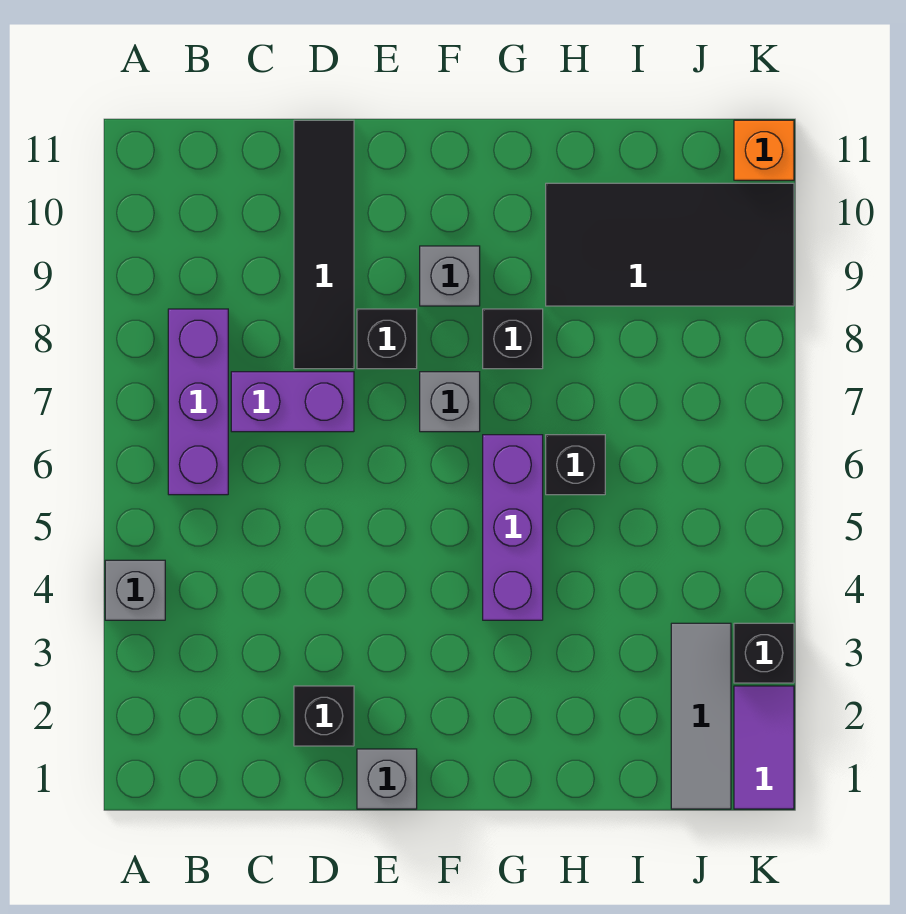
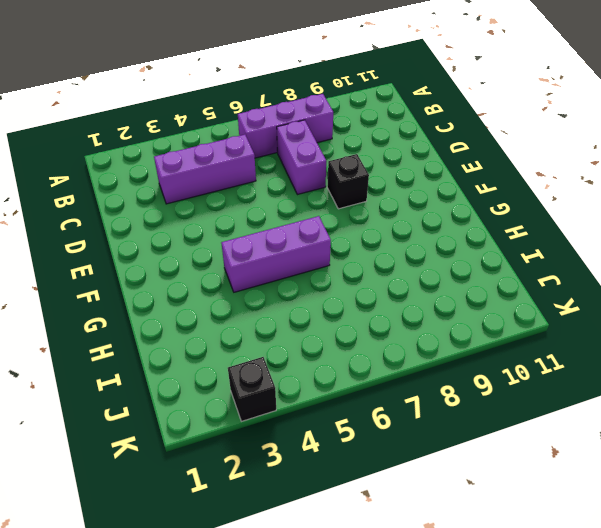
purple brick C3:C5 level 1 -> none
none -> grey brick A4 level 1
none -> black brick D2 level 1
none -> black tile D8:D11 level 1

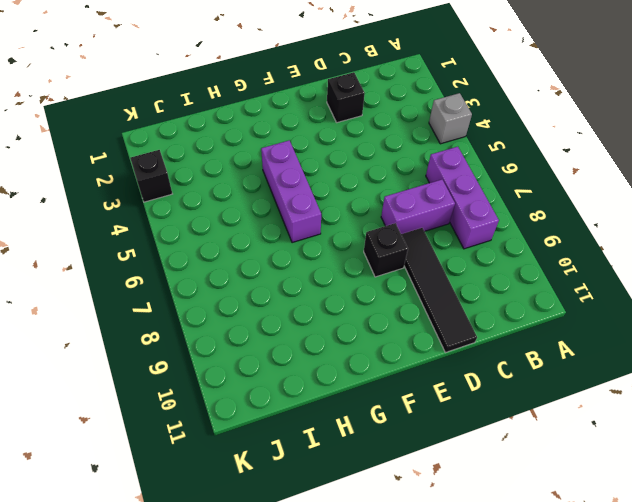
none -> grey brick E1 level 1
none -> grey brick F7 level 1
none -> grey brick F9 level 1

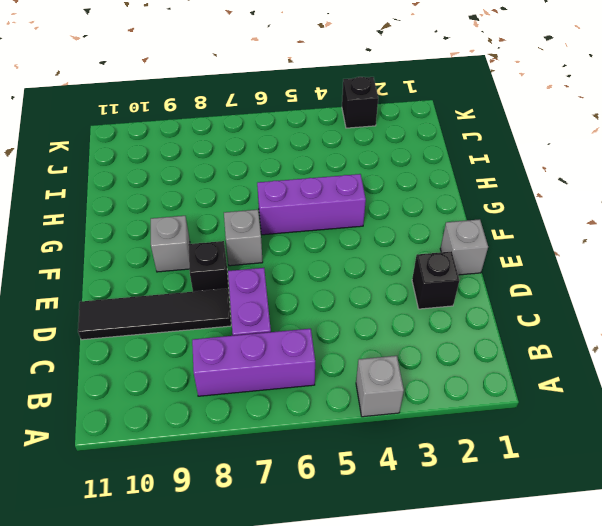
none -> black brick G8 level 1
none -> black brick H6 level 1
none -> black tile H9:K10 level 1

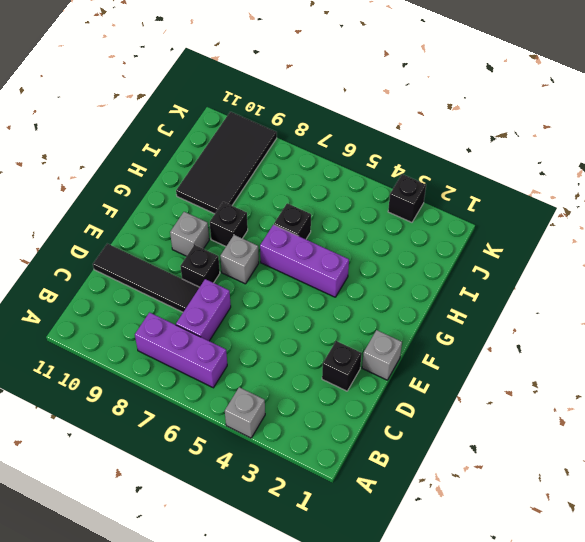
none -> grey tile J1:J3 level 1
none -> purple tile K1:K2 level 1
none -> orange brick K11 level 1

